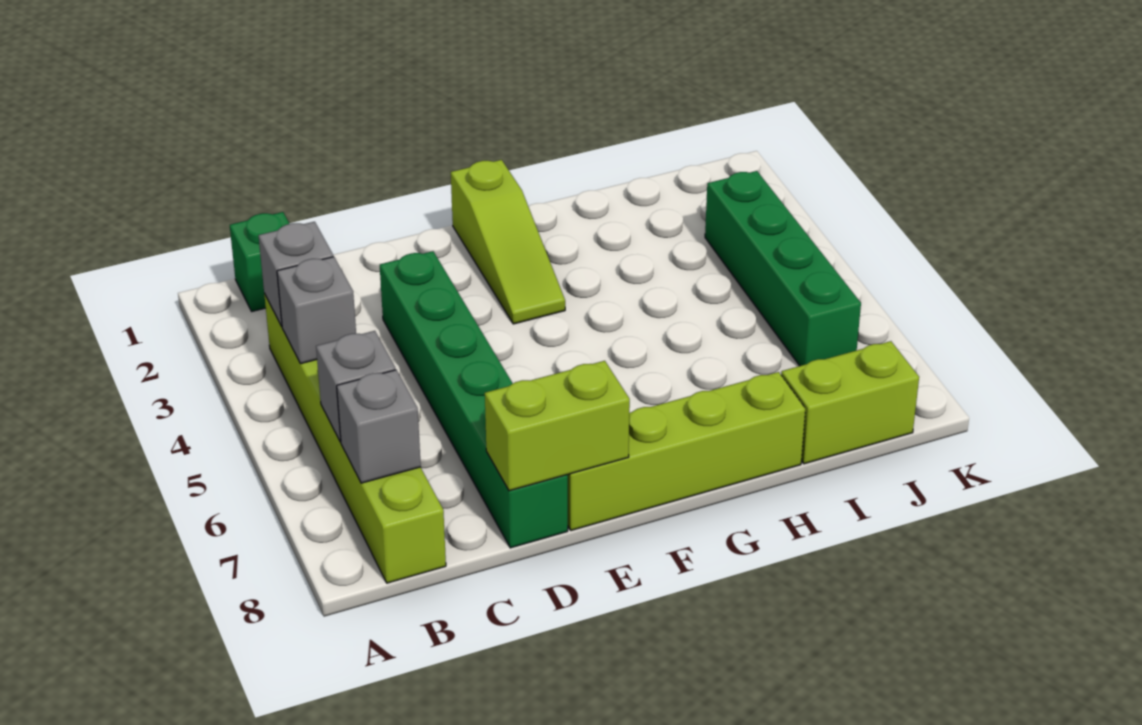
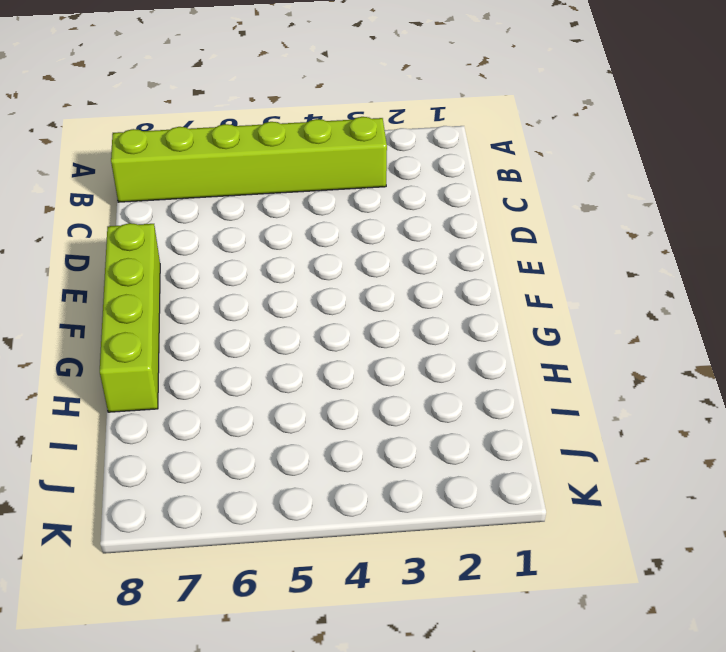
none -> green brick B1 level 1
none -> green brick D3:D8 level 1
none -> lime slope F1:F3 level 1 top 1

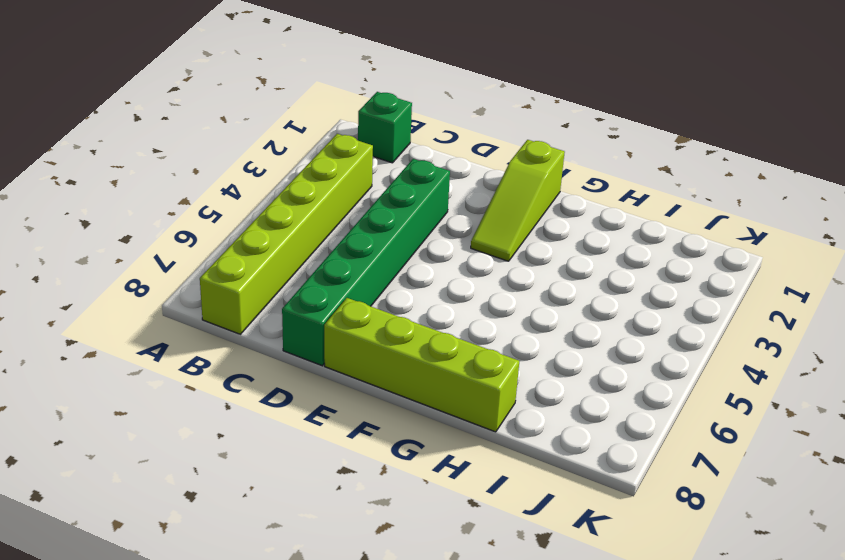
none -> lime brick I8:J8 level 1
none -> green brick J3:J6 level 1
none -> grey brick B3 level 2

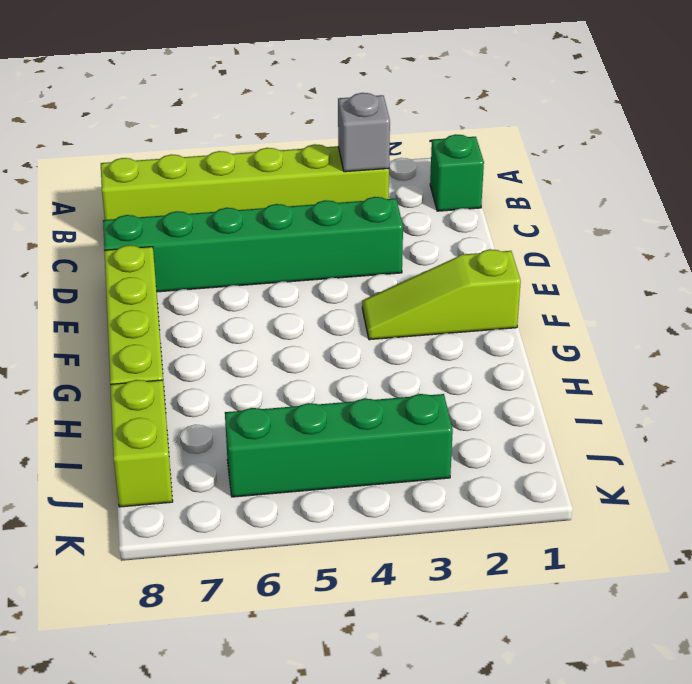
none -> grey brick B4 level 2
none -> grey brick B6 level 2
none -> grey brick B7 level 2

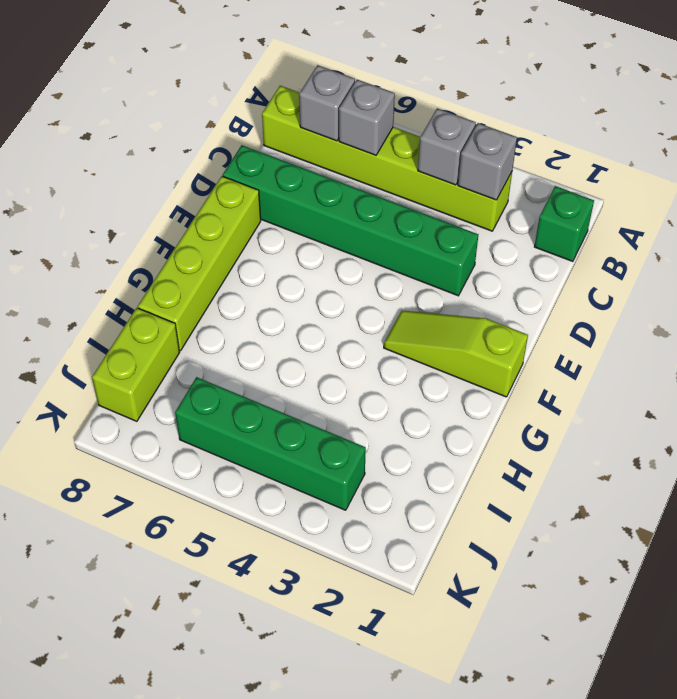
none -> lime brick D8:E8 level 2

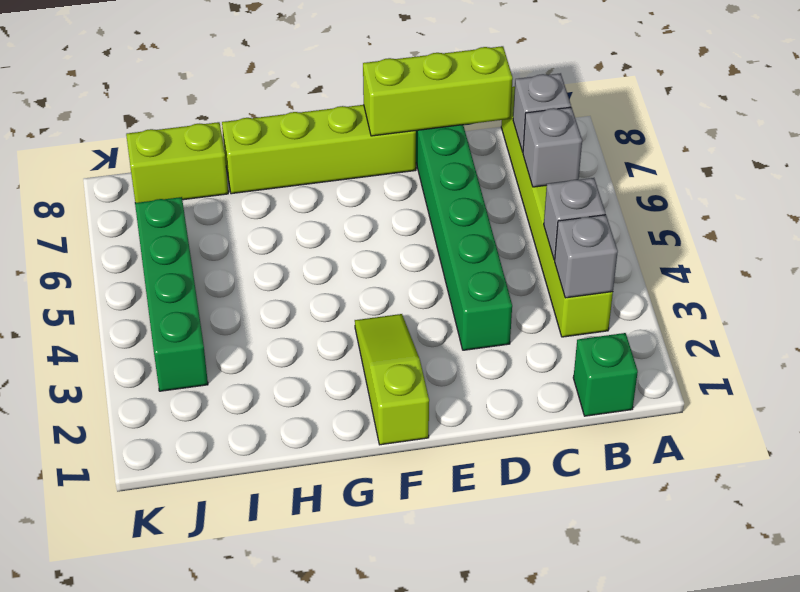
lime brick C8:E8 level 2 -> lime brick D8:E8 level 2

